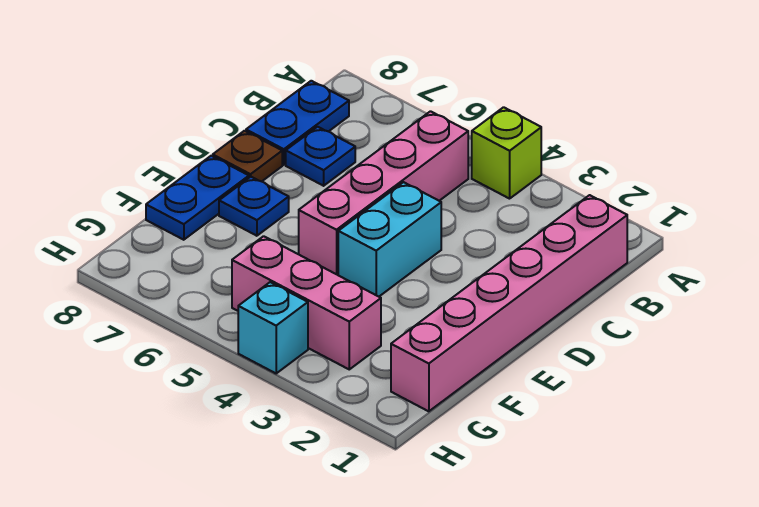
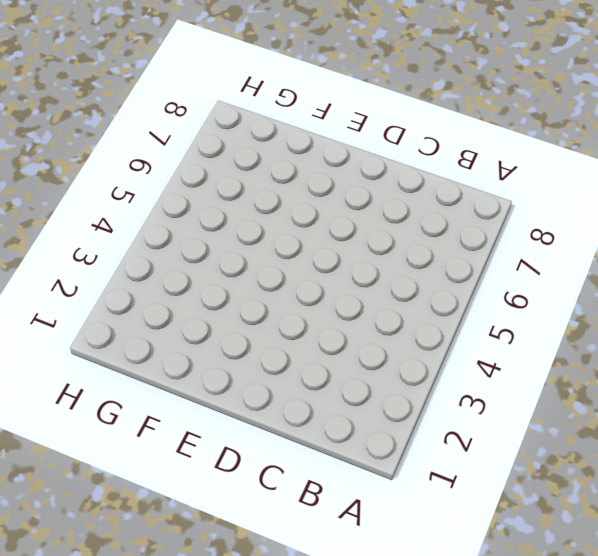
none -> lime brick A4 level 1
none -> pink brick B1:G1 level 1

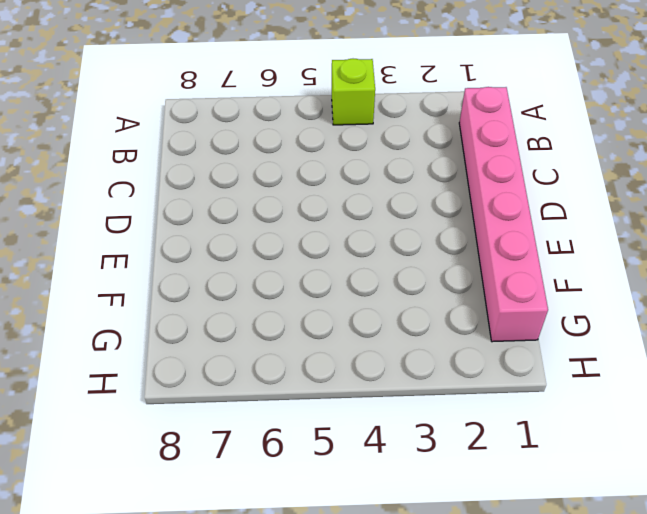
none -> pink brick B5:E5 level 1
none -> blue plate B8:C8 level 1

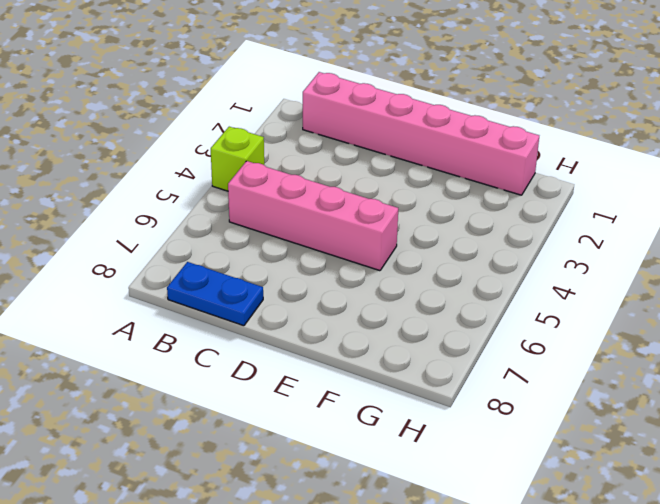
none -> blue plate C7 level 1
none -> cyan brick D4:E4 level 1

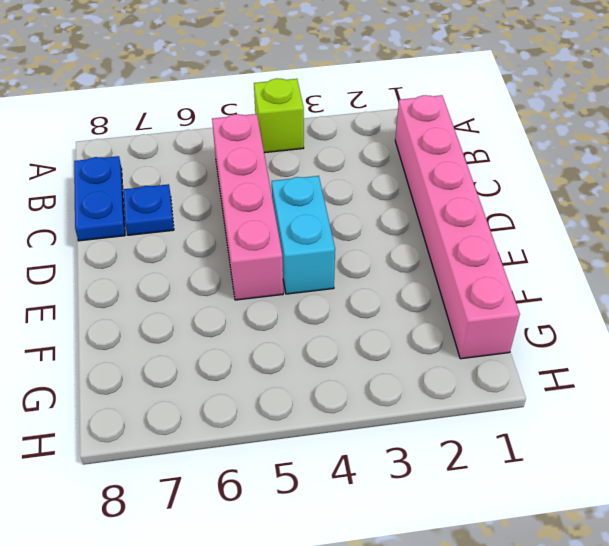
none -> brown plate D8 level 1
none -> blue plate E7 level 1

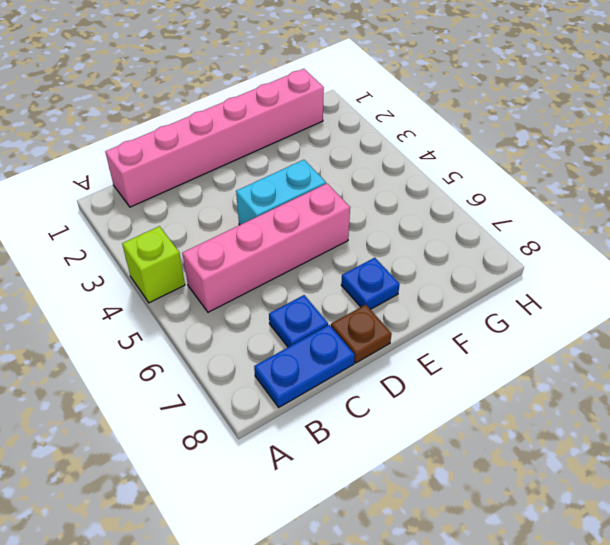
none -> blue plate E8:F8 level 1
none -> pink brick G3:G5 level 1

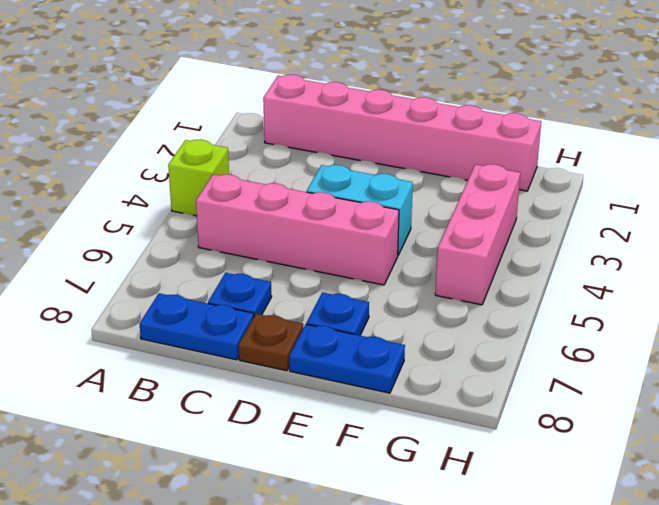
none -> cyan brick H4 level 1

